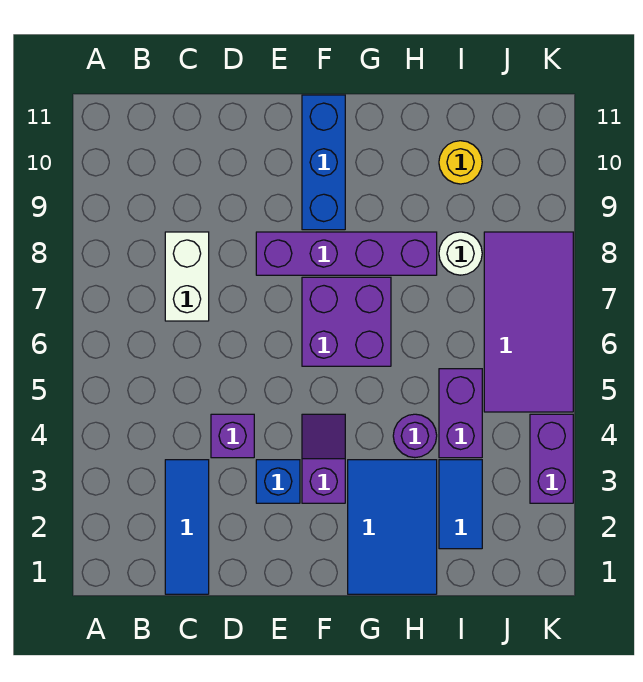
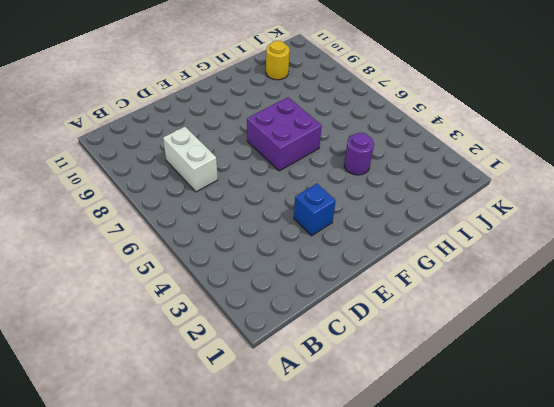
none -> blue tile C1:C3 level 1
none -> purple brick D4 level 1
none -> purple brick E8:H8 level 1

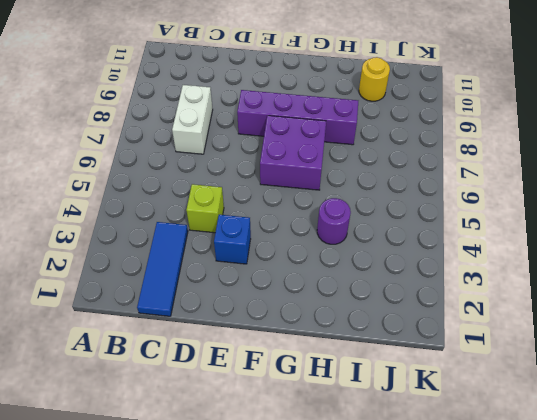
lime brick D4 level 1 -> purple brick D4 level 1
none -> purple slope F3:F4 level 1 top 3
none -> blue brick F9:F11 level 1
none -> blue tile G1:H3 level 1

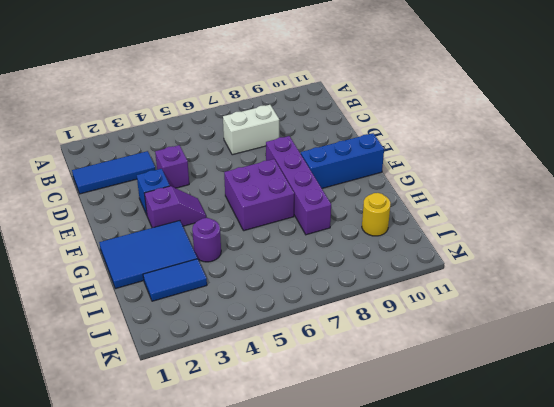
none -> purple brick I4:I5 level 1
none -> white round brick I8 level 1
none -> purple tile J5:K8 level 1

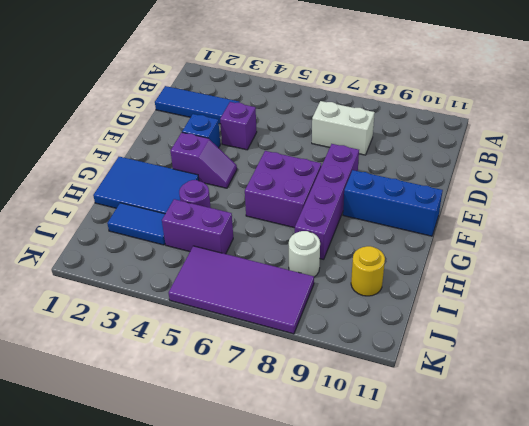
none -> purple brick K3:K4 level 1

